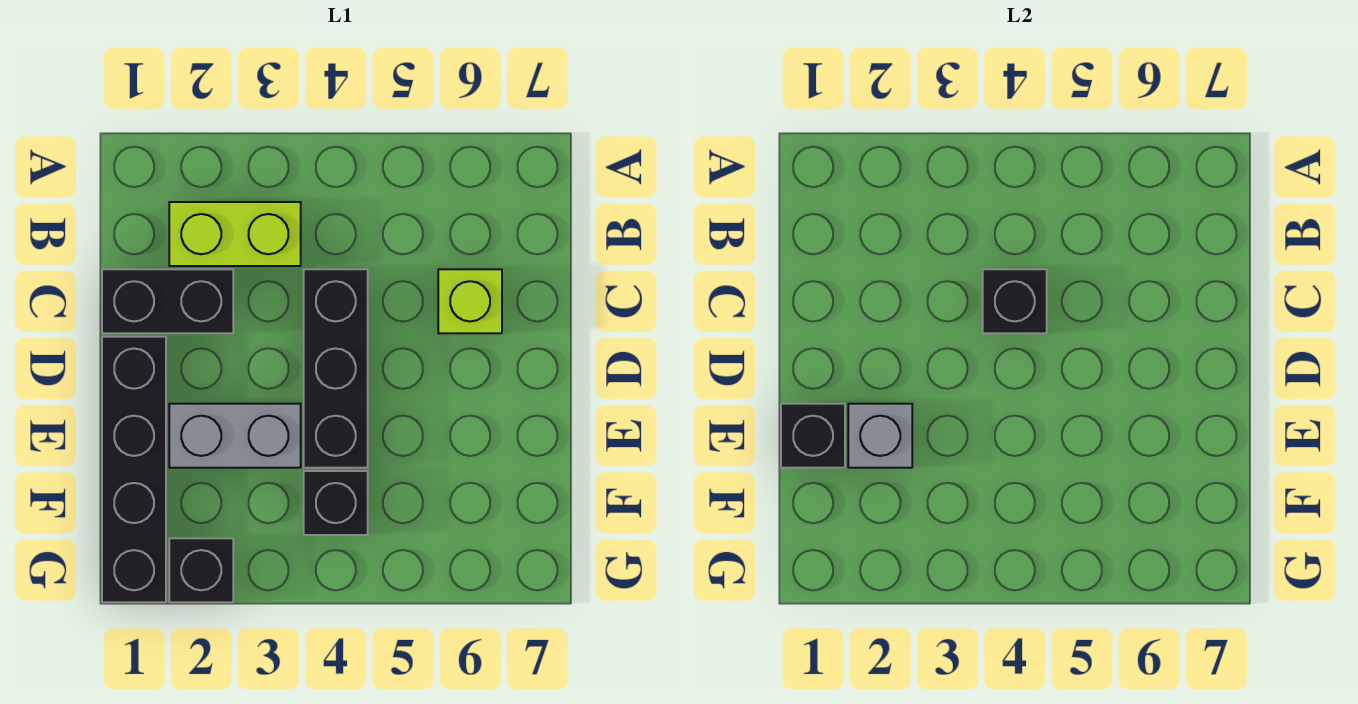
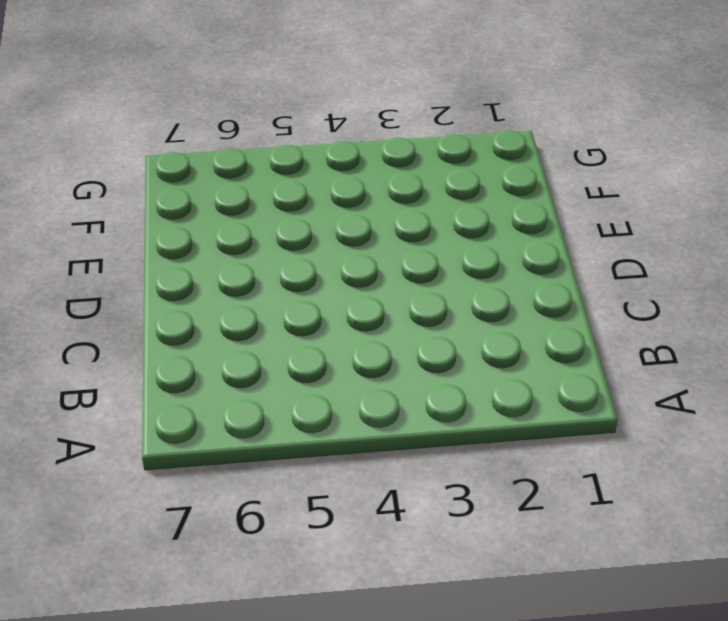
none -> lime brick B2:B3 level 1
none -> black brick C1:C2 level 1

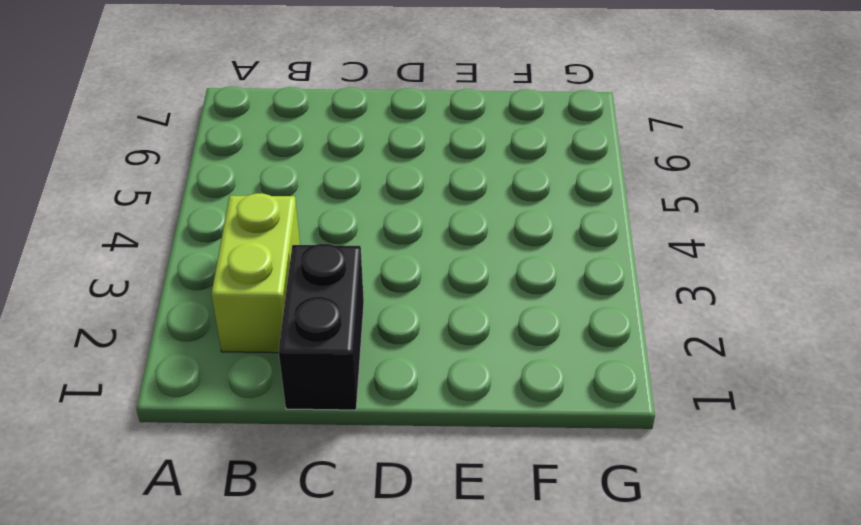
none -> black brick C4:E4 level 1
none -> lime brick C6 level 1

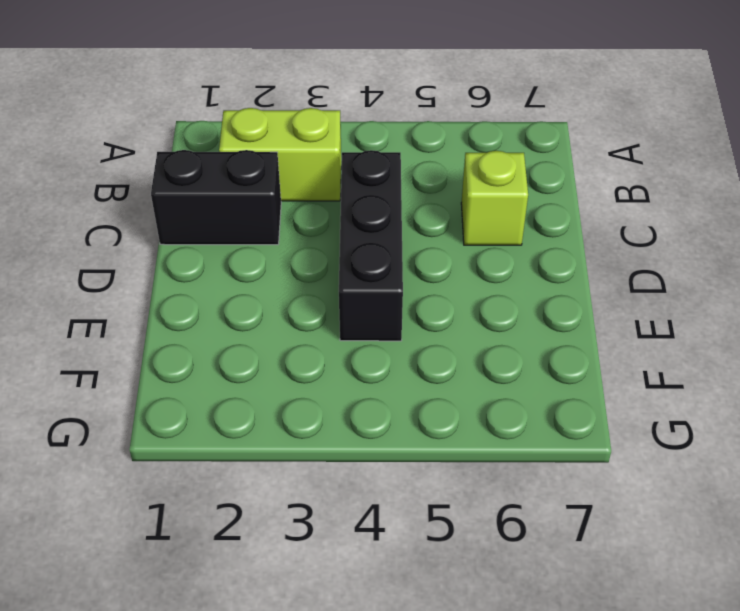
none -> black brick D1:G1 level 1
none -> grey brick E2:E3 level 1

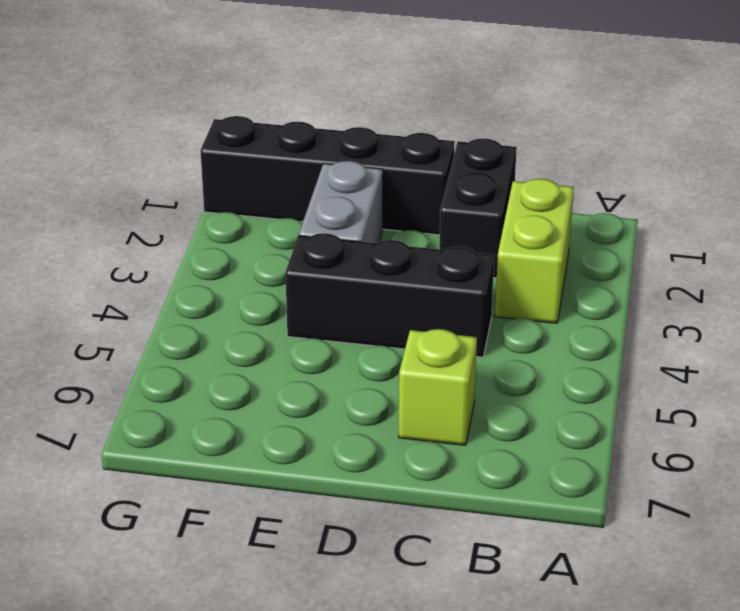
none -> black brick F4 level 1
none -> black brick G2 level 1

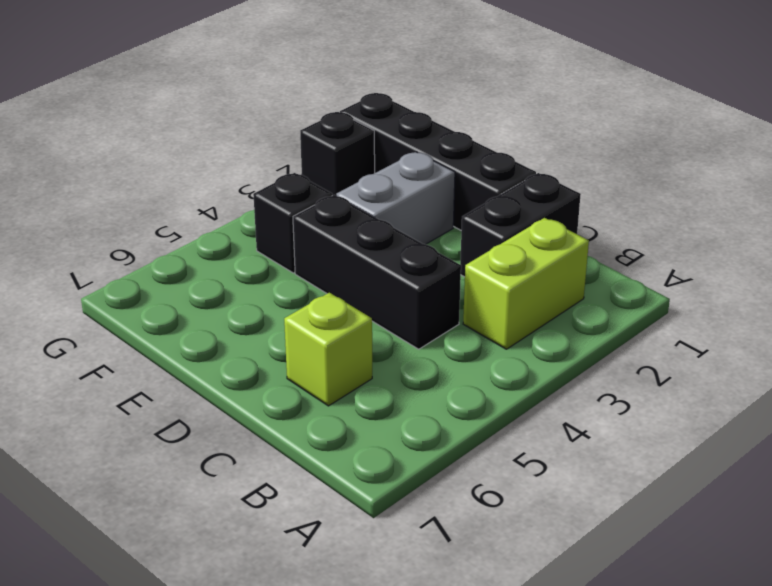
none -> black brick C4 level 2
none -> black brick E1 level 2

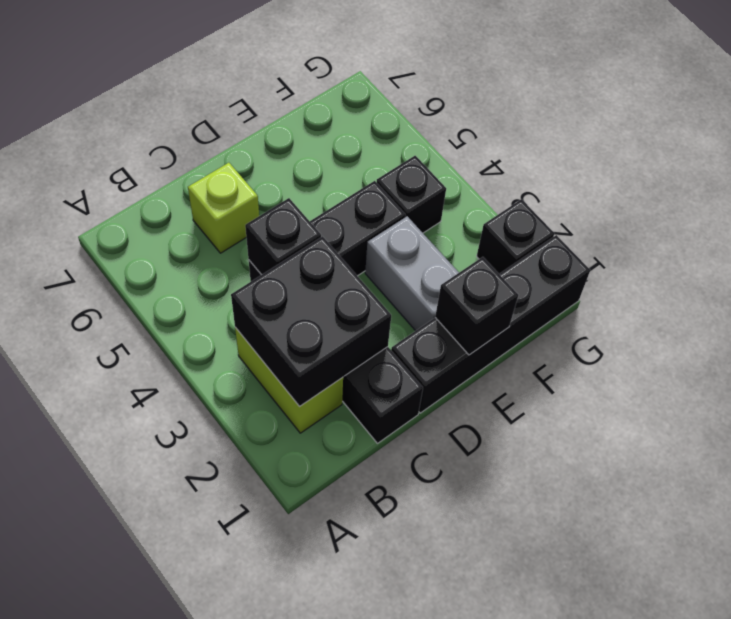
black brick B2:C3 level 2 -> none
none -> grey brick E2 level 2

